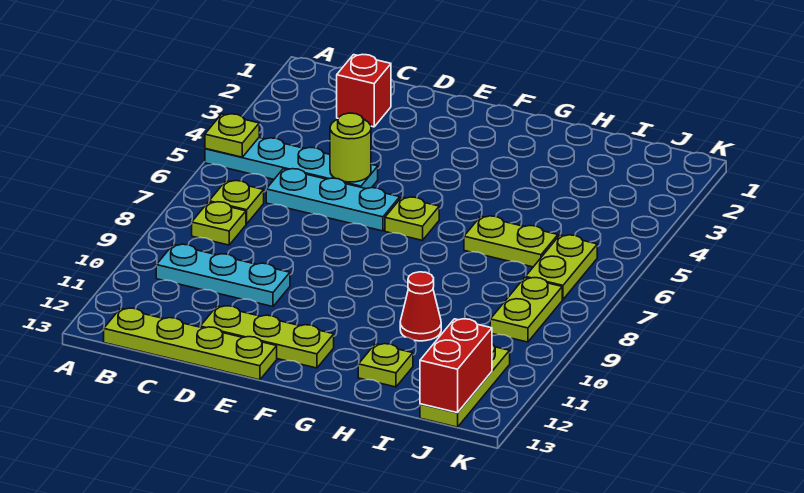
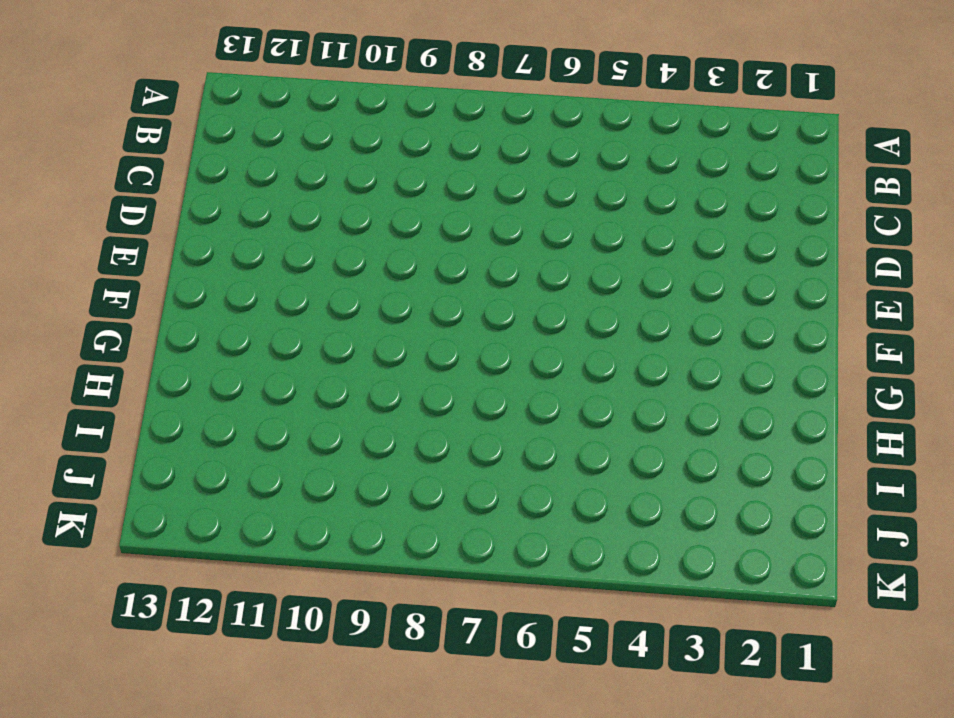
none -> cyan plate A5:D5 level 1
none -> lime plate B7 level 1
none -> lime plate B8 level 1

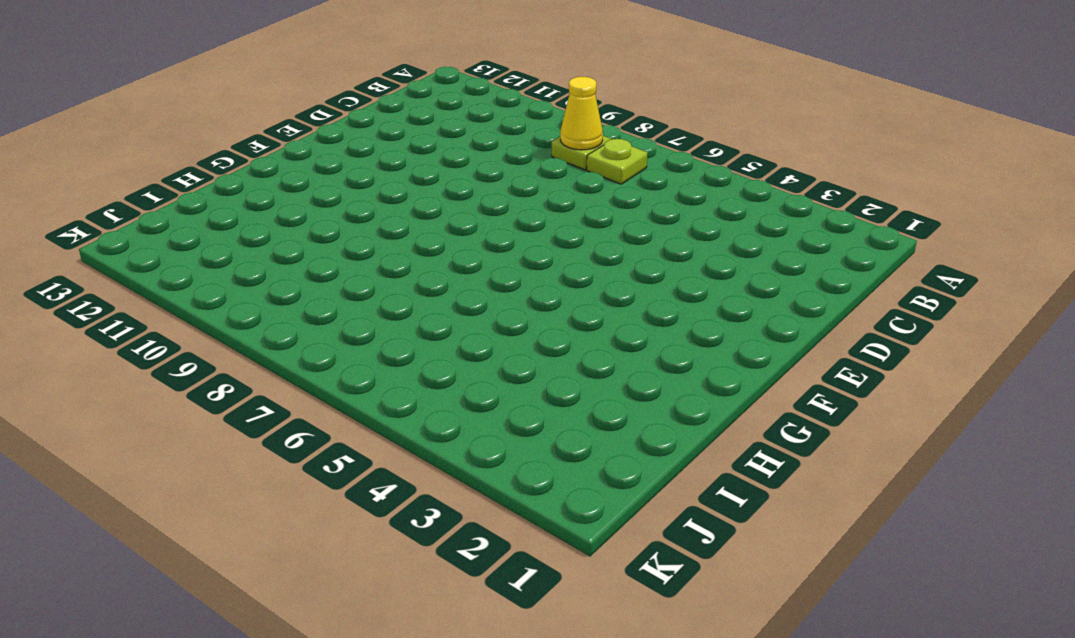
yellow cone B8 level 2 -> none
none -> cyan plate A5:D5 level 1
none -> cyan plate B10:D10 level 1
none -> lime plate B13:E13 level 1

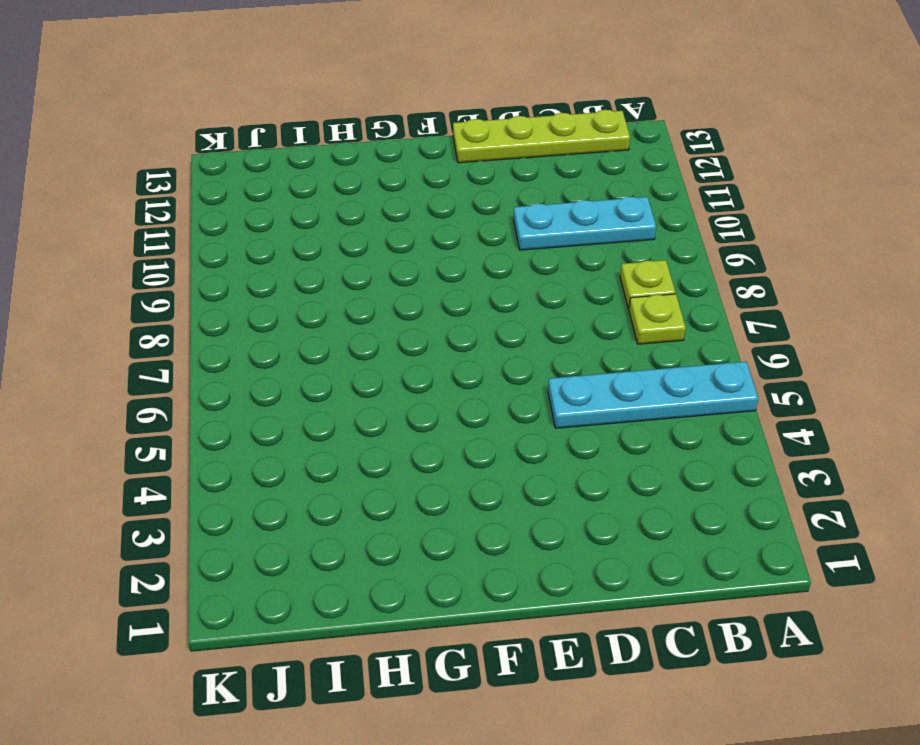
none -> red brick C2 level 1
none -> cyan plate C6:E6 level 1
none -> lime plate D12:F12 level 1

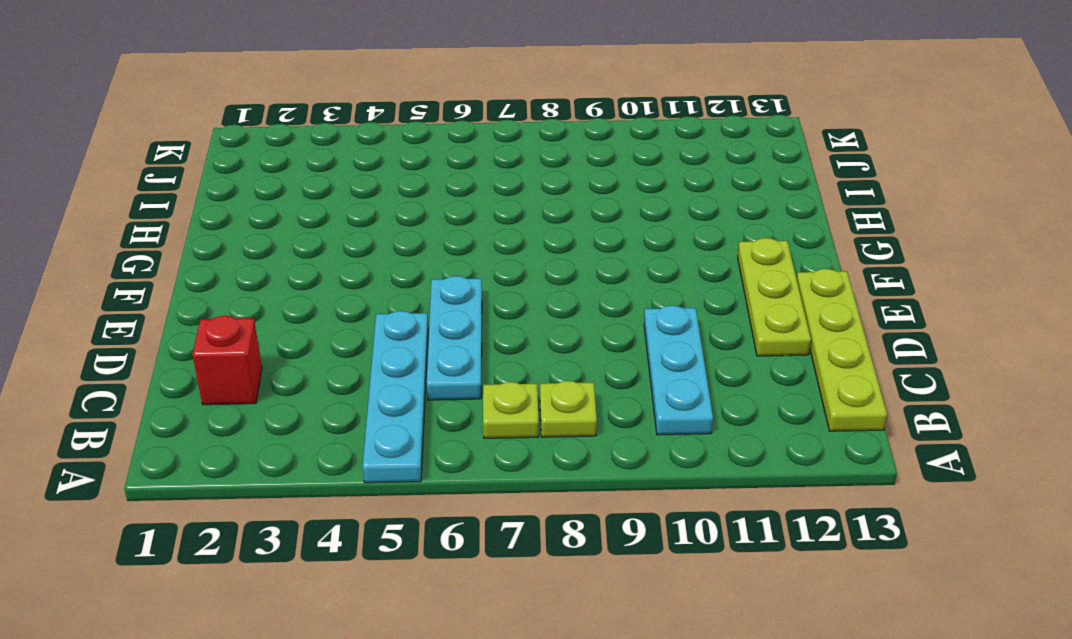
none -> lime plate F6 level 1
none -> lime plate H6:I6 level 1
none -> red cone H10 level 1

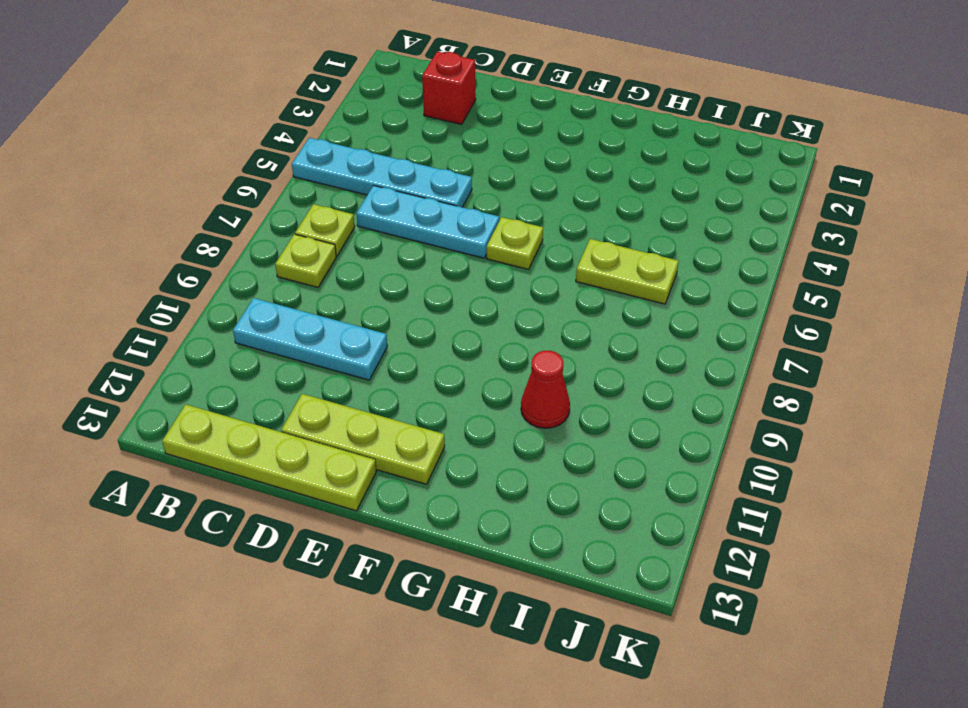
none -> lime plate H12 level 1
none -> lime plate J6:J7 level 1
none -> lime plate J8:J9 level 1

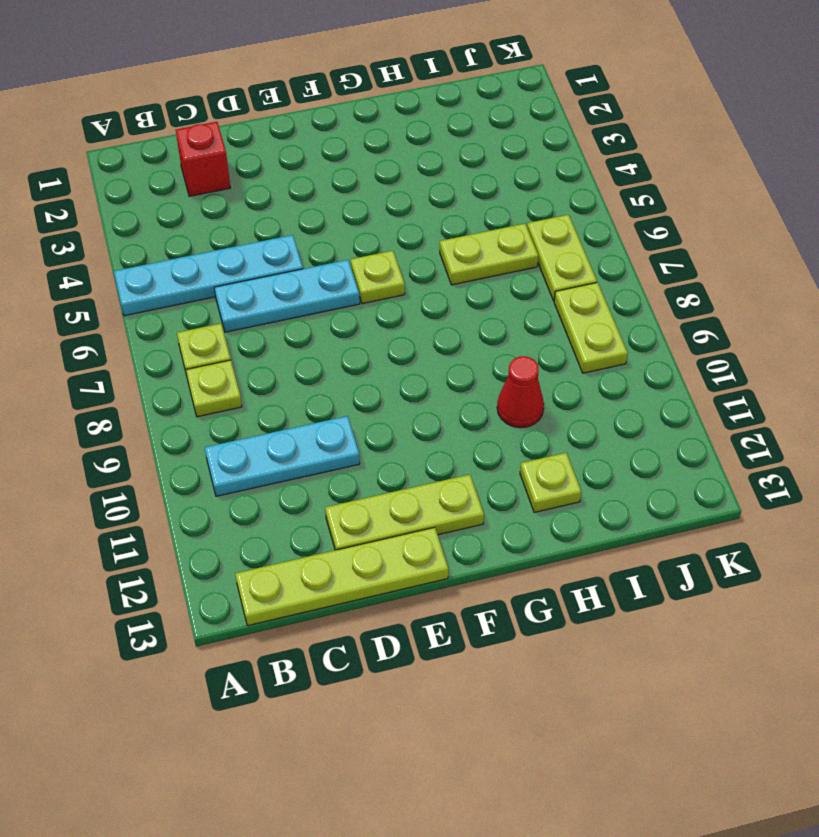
none -> lime plate J11:J13 level 1
none -> lime plate A5 level 2
none -> lime round brick D5 level 2

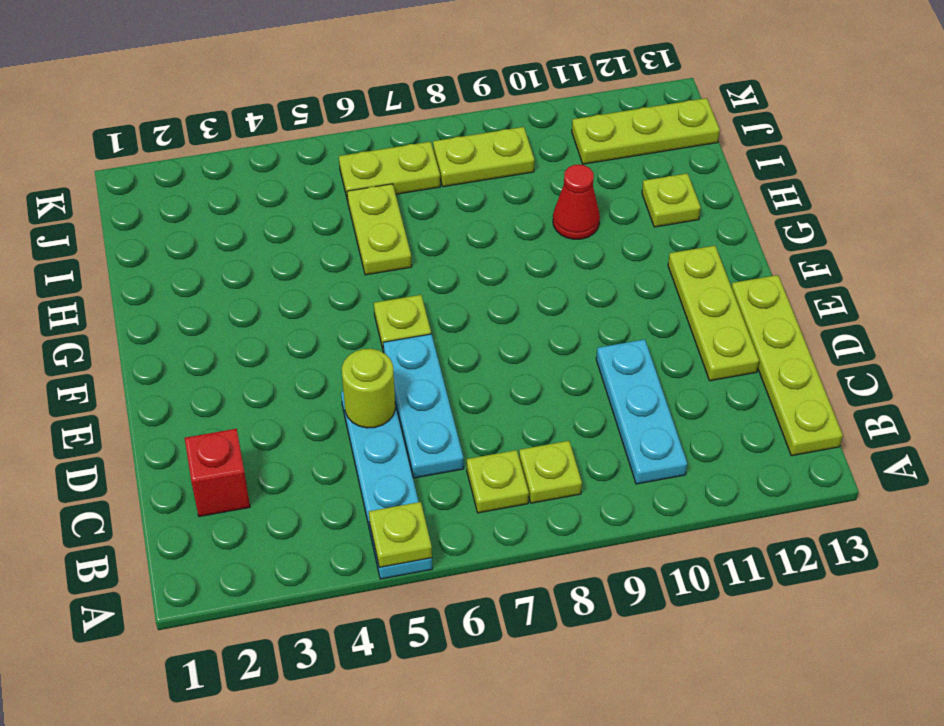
none -> red brick J12:J13 level 2

